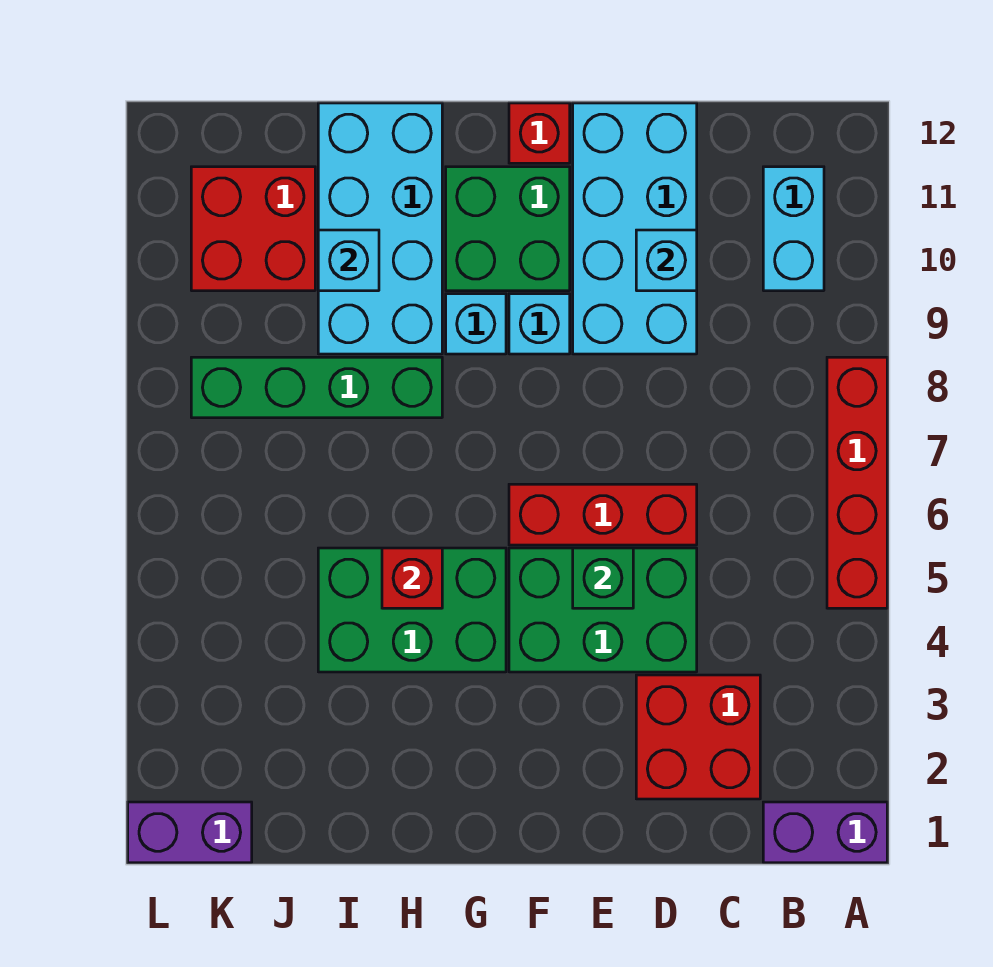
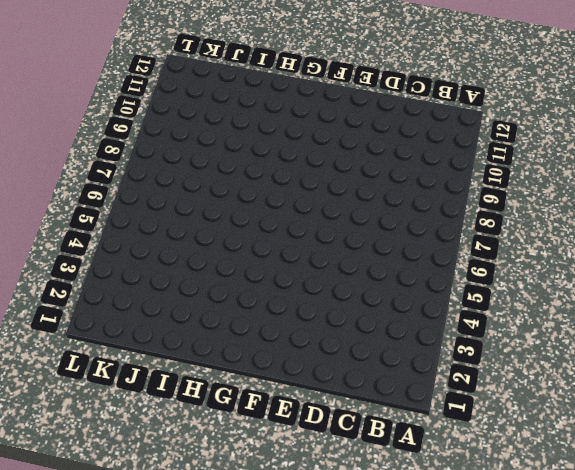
none -> purple brick A1:B1 level 1
none -> red brick A5:A8 level 1
none -> cyan brick B10:B11 level 1

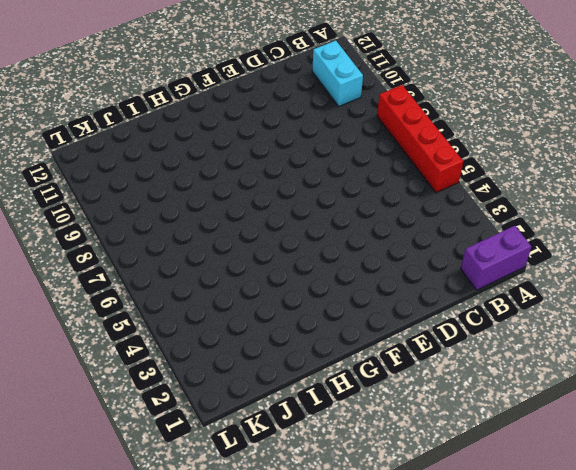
none -> red brick C2:D3 level 1
none -> green brick D4:F5 level 1
none -> red brick D6:F6 level 1

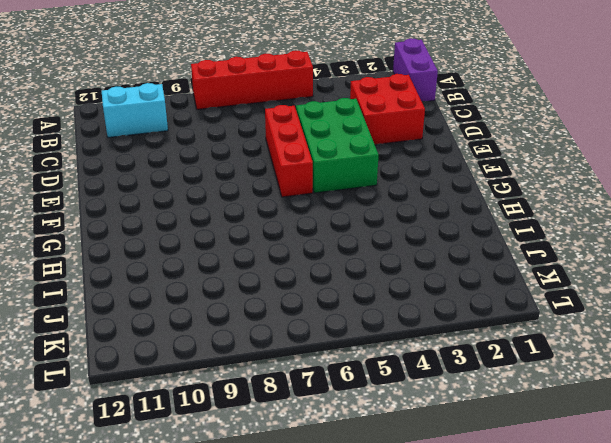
none -> cyan brick D9:E12 level 1
none -> cyan brick F9 level 1
none -> green brick F10:G11 level 1

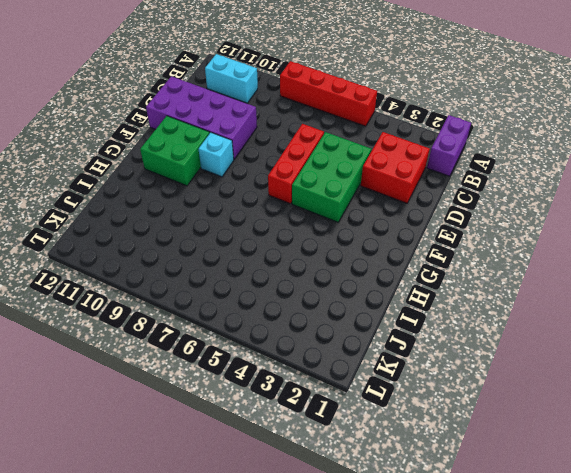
purple brick D9:E12 level 1 -> cyan brick D9:E12 level 1
none -> red brick F12 level 1
none -> green brick G4:I5 level 1
none -> cyan brick G9 level 1

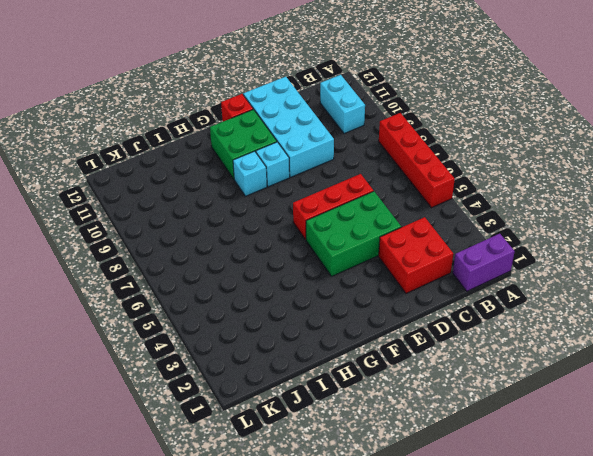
none -> green brick G4:I5 level 1
none -> green brick H8:K8 level 1
none -> cyan brick H9:I12 level 1

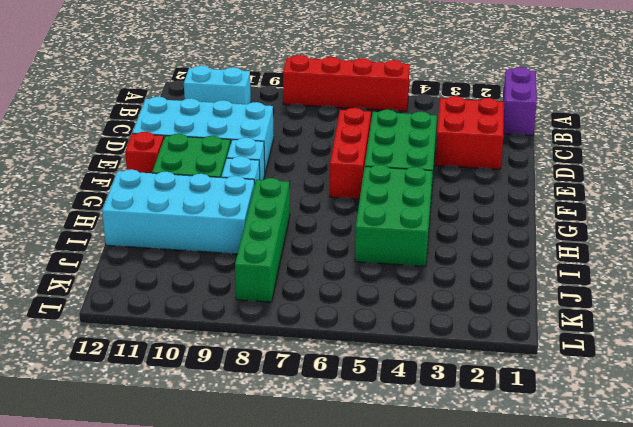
none -> red brick J10:K11 level 1
none -> purple brick K1:L1 level 1
none -> cyan brick D10 level 2

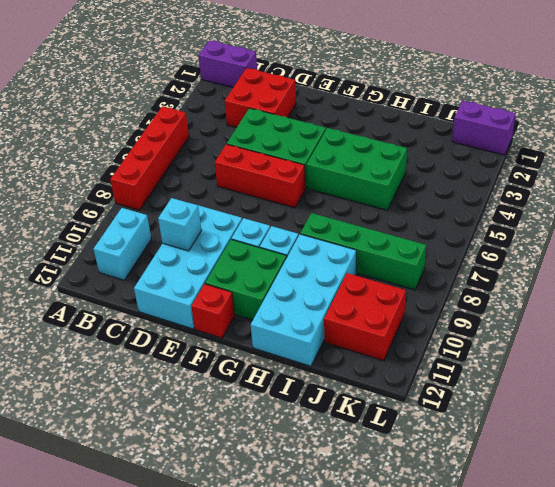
none -> green brick E5 level 2
none -> red brick H5 level 2
none -> cyan brick I10 level 2

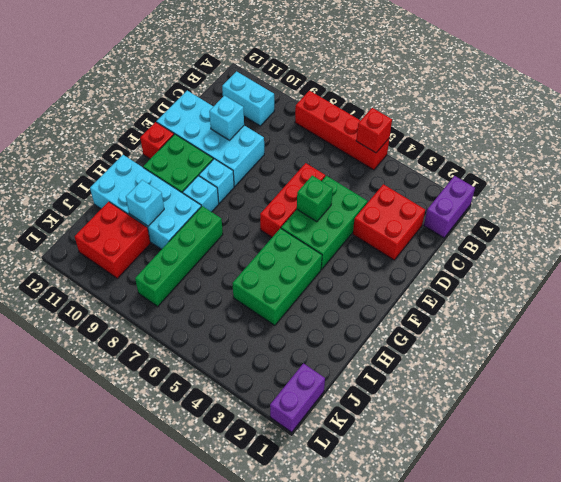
red brick A5 level 2 -> red brick H5 level 2

